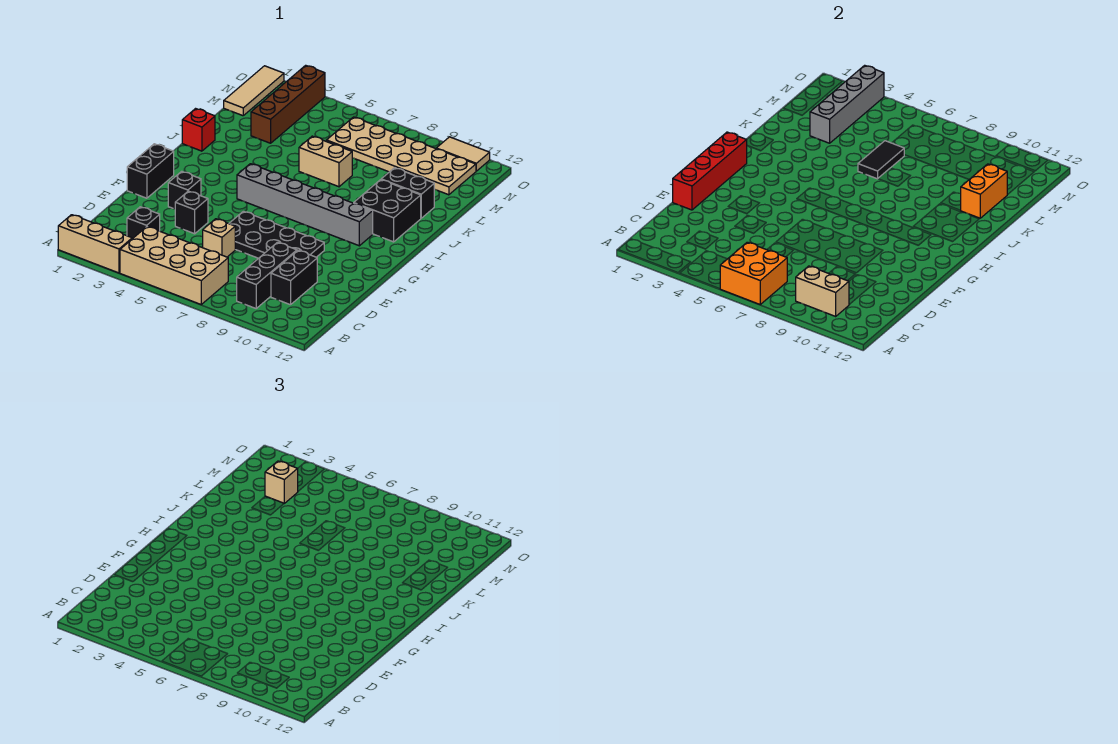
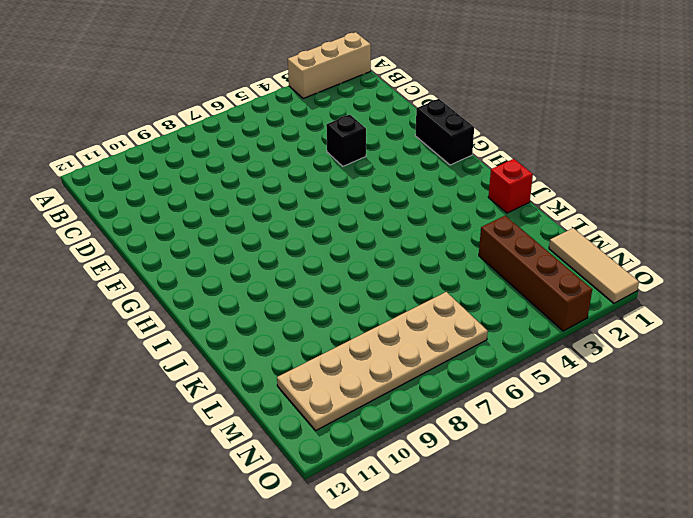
none -> tan brick A4:B7 level 1
none -> black brick B9:D9 level 1
none -> black brick C3 level 1

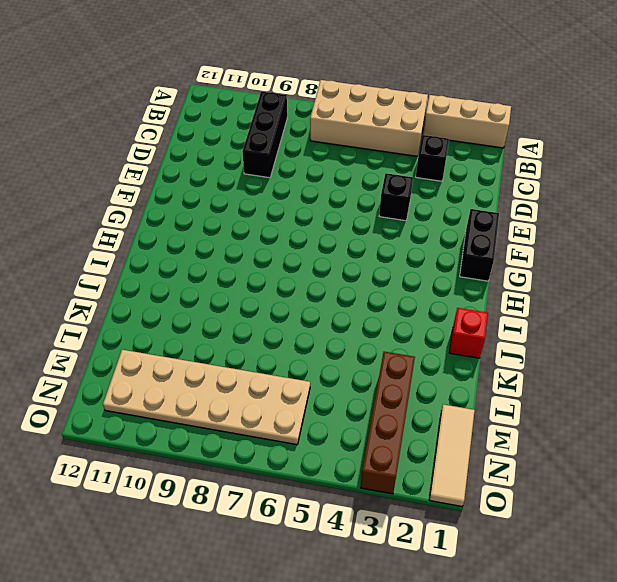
none -> black brick C10:D10 level 1
none -> tan brick D6 level 1
none -> black plate E6:F9 level 1

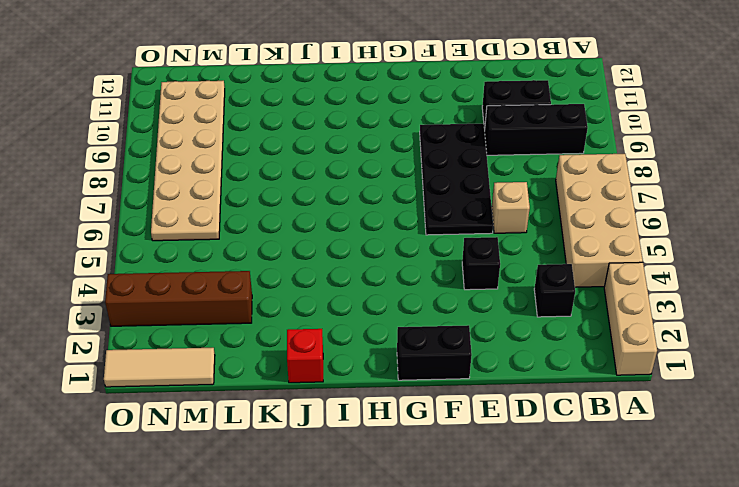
none -> black brick F3 level 1
none -> grey brick H5:H10 level 1
none -> black brick I10:J11 level 1

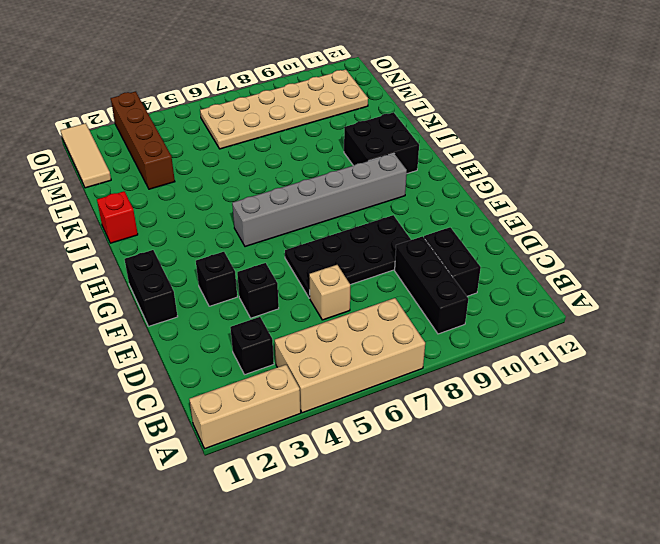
none -> tan brick K6:K7 level 1
none -> black brick K10:K11 level 1
none -> tan tile O10:O11 level 1

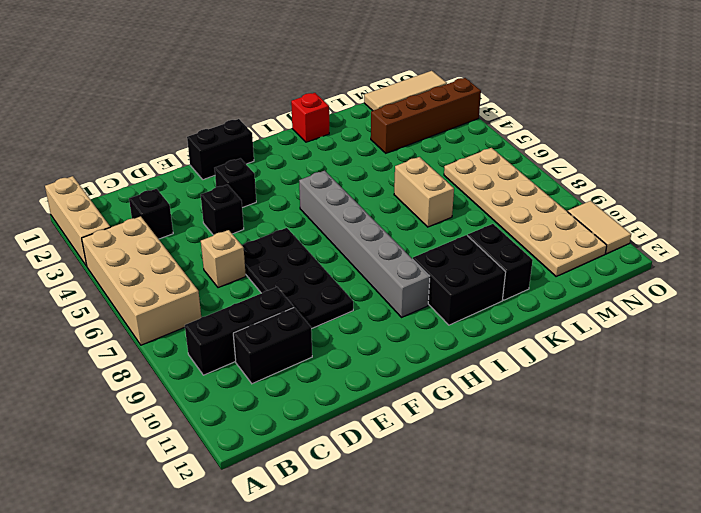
none -> orange brick A6:B7 level 2
none -> tan brick B9:B10 level 2
none -> red brick E1:H1 level 2

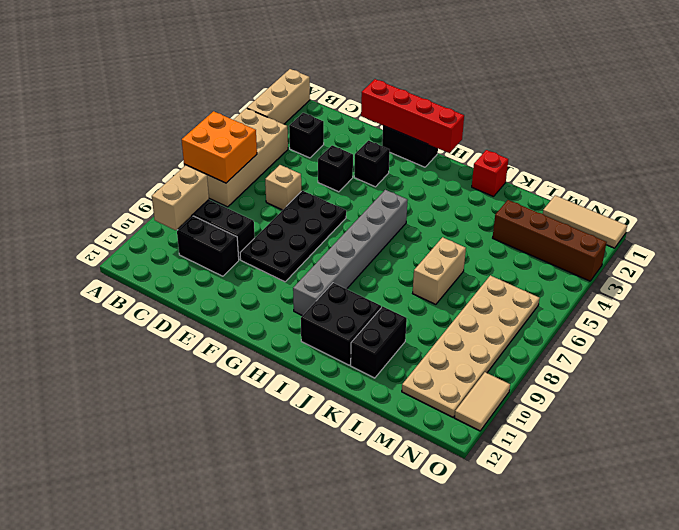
none -> black tile K6:L6 level 2
none -> orange brick K11:L11 level 2
none -> grey brick L3:O3 level 2

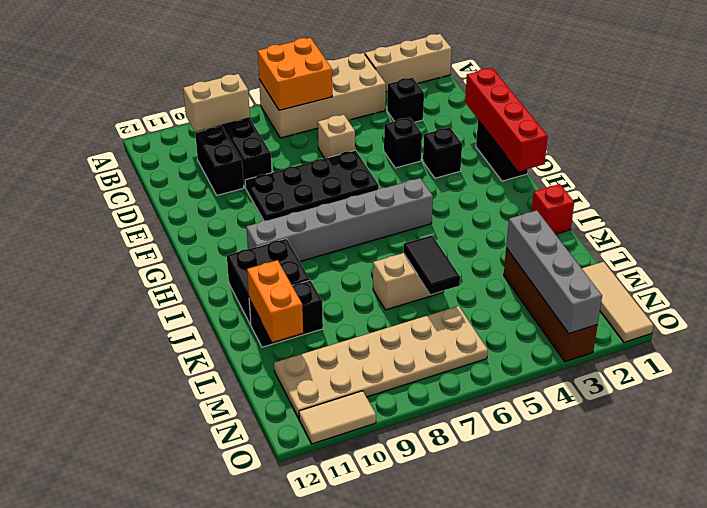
none -> tan brick M3 level 3

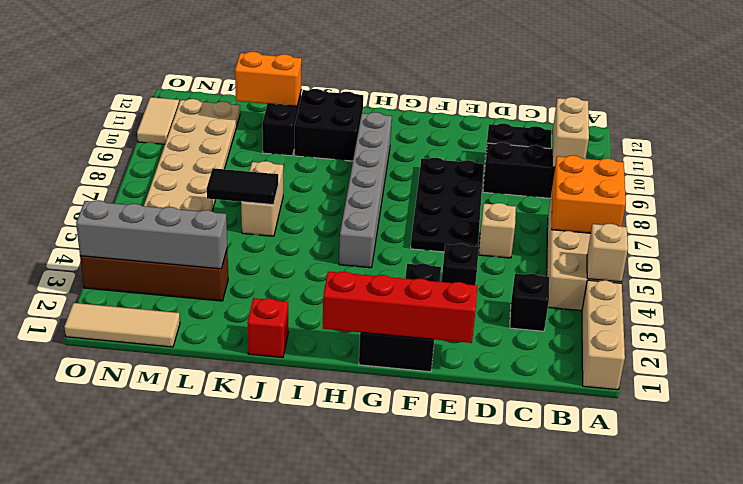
tan brick A4 level 2 -> tan brick M3 level 3

